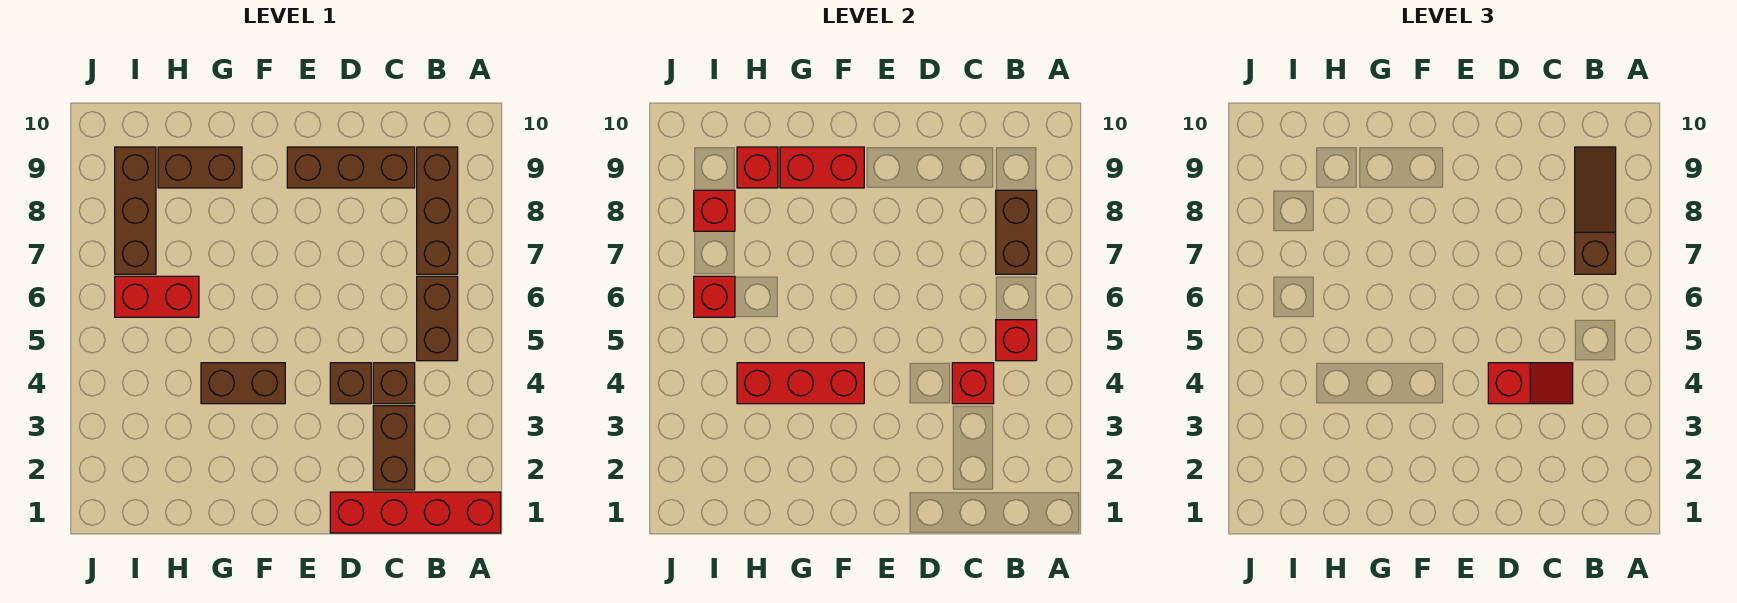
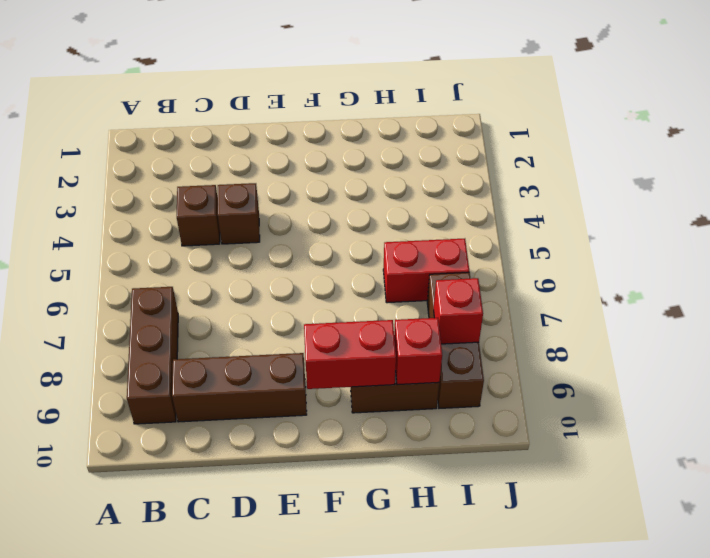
none -> red brick A1:D1 level 1
none -> brown brick B5:B6 level 1
none -> brown brick C2:C3 level 1

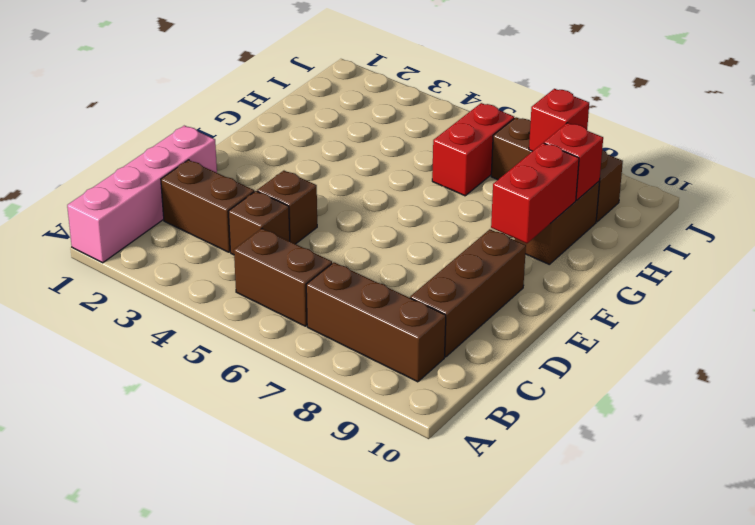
pink brick A1:D1 level 1 -> red brick A1:D1 level 1
none -> brown brick F4:G4 level 1
none -> red brick B5 level 2
none -> brown brick B7:B8 level 2

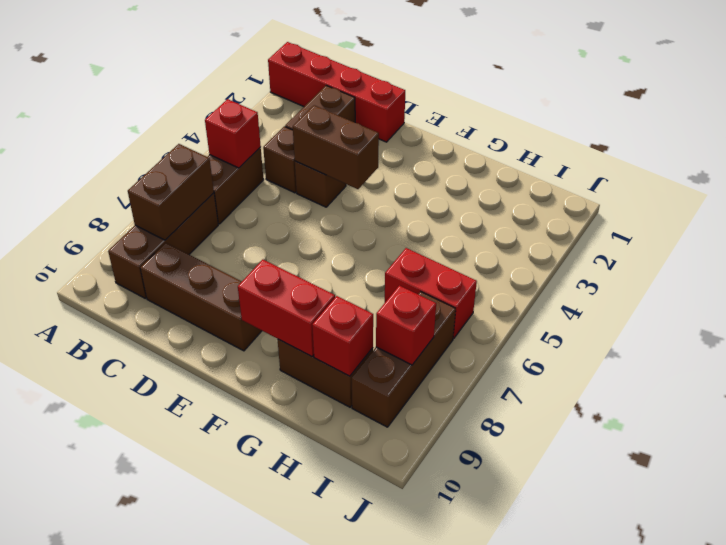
brown brick D4:E4 level 2 -> brown brick F4:G4 level 1
none -> red brick C4 level 2
none -> red brick F4:H4 level 2
none -> red brick I6 level 2

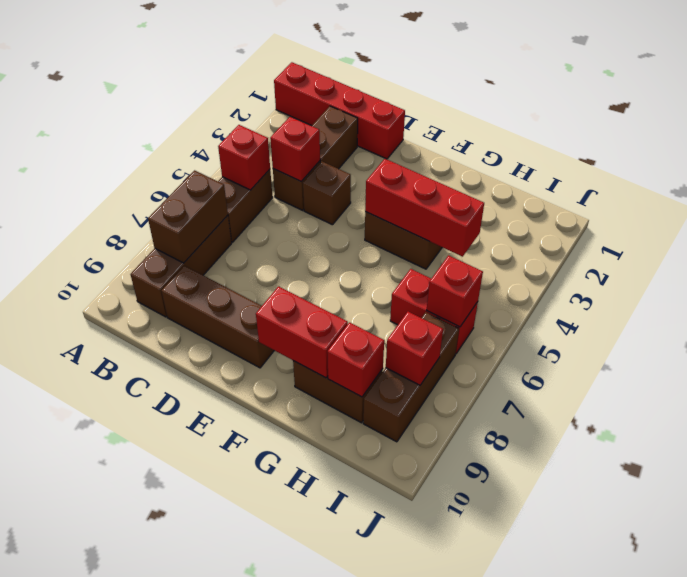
none -> brown slope B7:B9 level 3 top 7
none -> red slope C4:D4 level 3 top D

